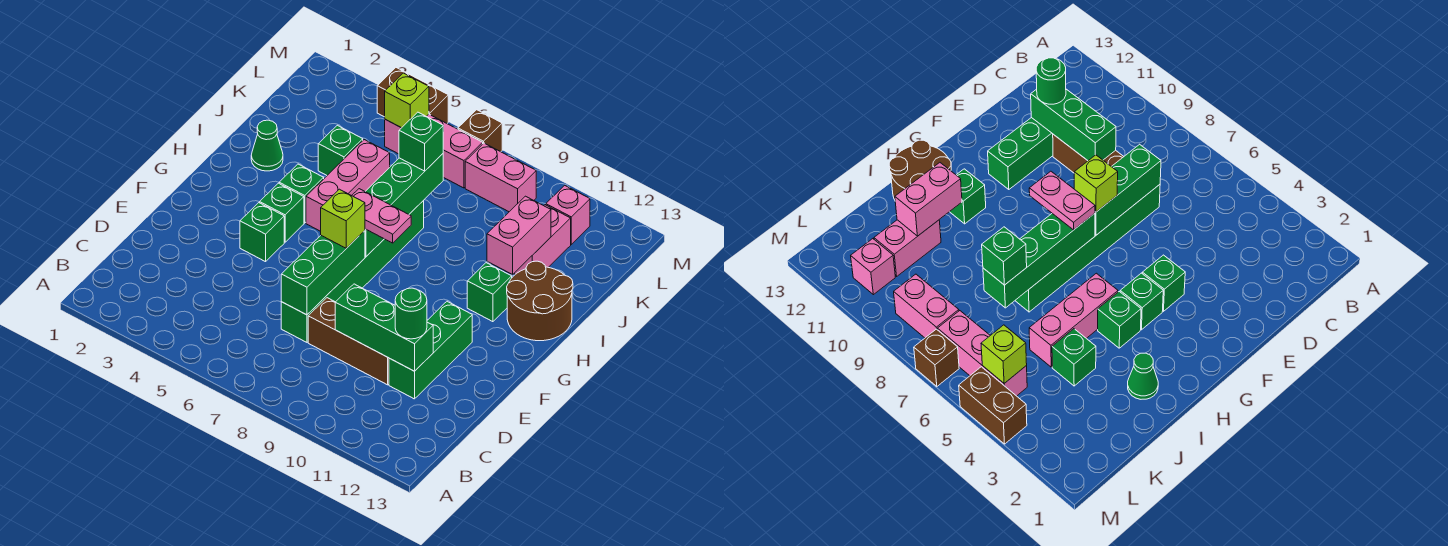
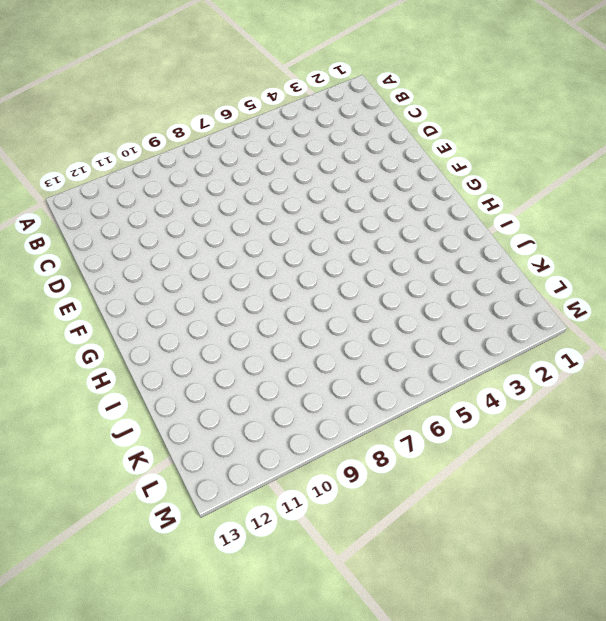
none -> green brick D7:I7 level 1
none -> brown brick D8:D10 level 1
none -> green brick D11:F11 level 1

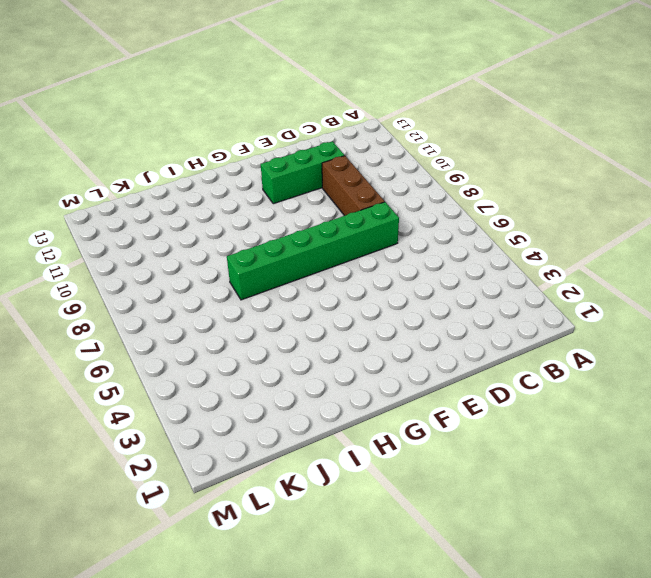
none -> green brick F4 level 1
none -> green brick G4 level 1
none -> green brick H4 level 1

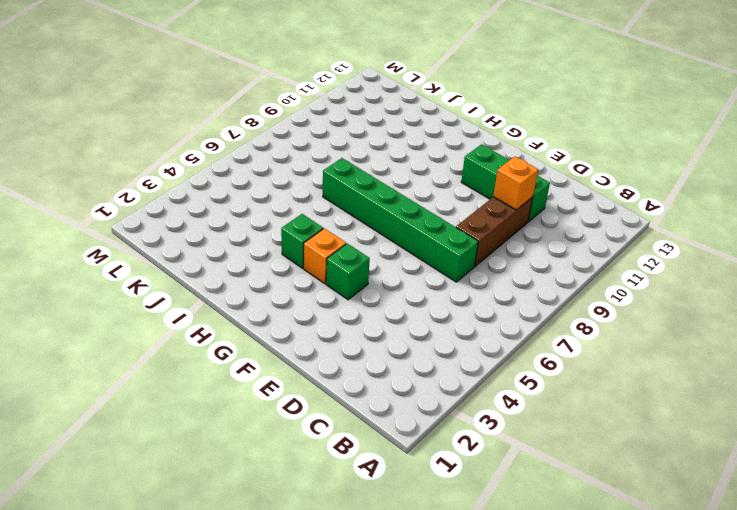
orange brick D10 level 2 -> green brick D9:D11 level 2
orange brick G4 level 1 -> green brick G4 level 1
none -> pink brick H5:J5 level 1
none -> green brick H11 level 1
none -> brown round brick H12:I13 level 1

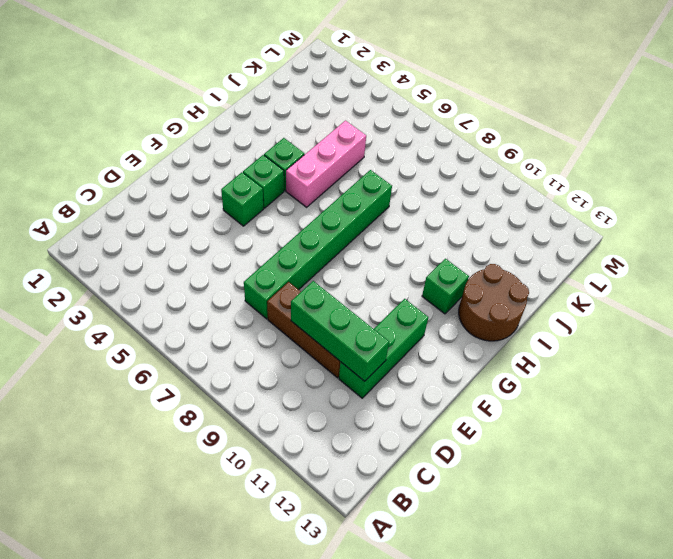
none -> green cone I2 level 1
none -> green brick J4 level 1
none -> pink brick J11:K11 level 1

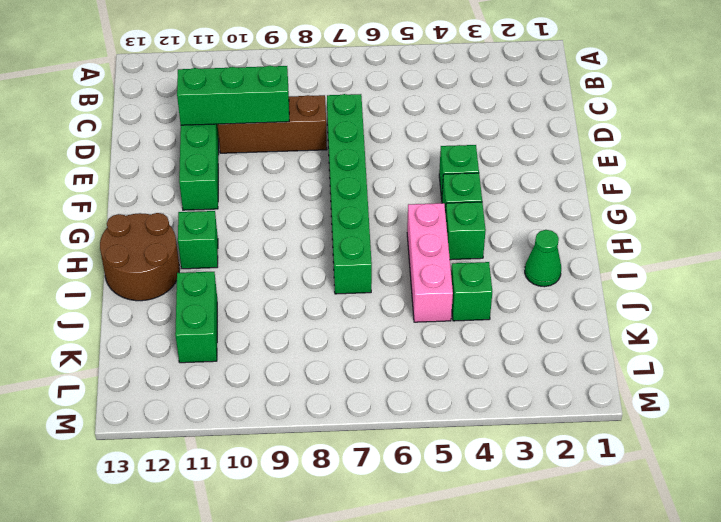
green brick J11:K11 level 1 -> pink brick J11:K11 level 1
none -> pink brick L5:L7 level 1
none -> pink brick L8:L9 level 1
none -> pink brick L11 level 1

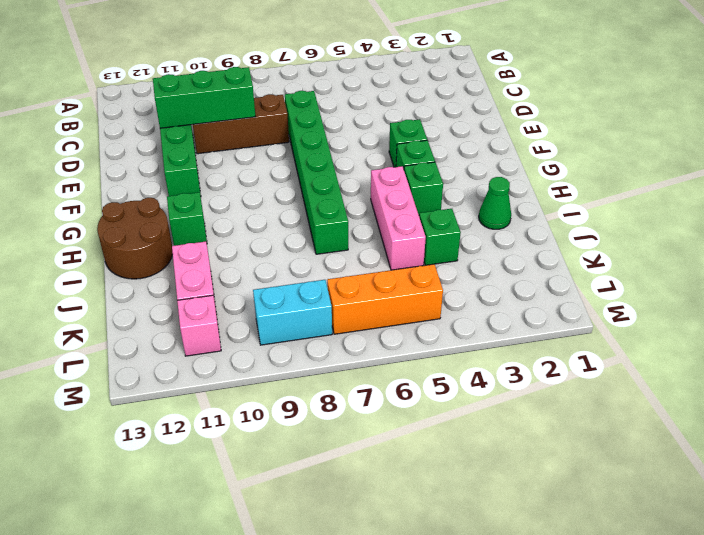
orange brick L5:L7 level 1 -> pink brick L5:L7 level 1
cyan brick L8:L9 level 1 -> pink brick L8:L9 level 1
none -> brown brick M4:M5 level 1
none -> brown brick M7 level 1
none -> green brick D7:F7 level 2

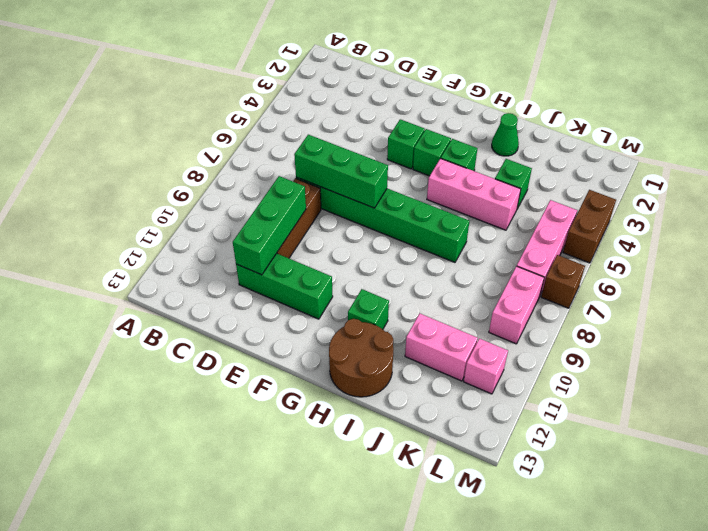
none -> green brick G7:J7 level 2
none -> pink brick I11:J11 level 2
none -> lime brick L5 level 2

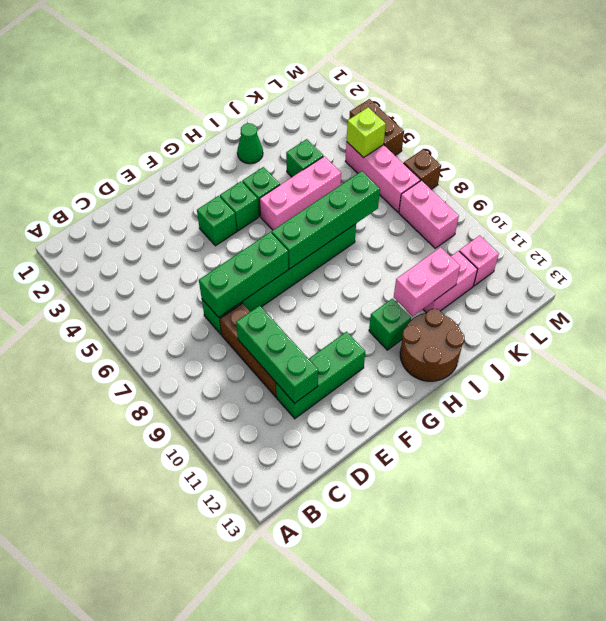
none -> green round brick D11 level 3
none -> lime brick F7 level 3
none -> pink plate G7:G8 level 3

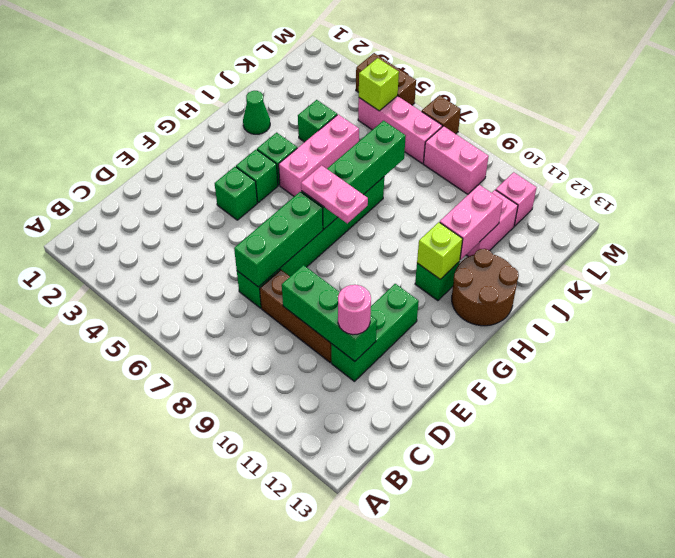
pink round brick D11 level 3 -> green round brick D11 level 3
lime brick H11 level 2 -> lime brick F7 level 3
none -> green brick J7 level 3

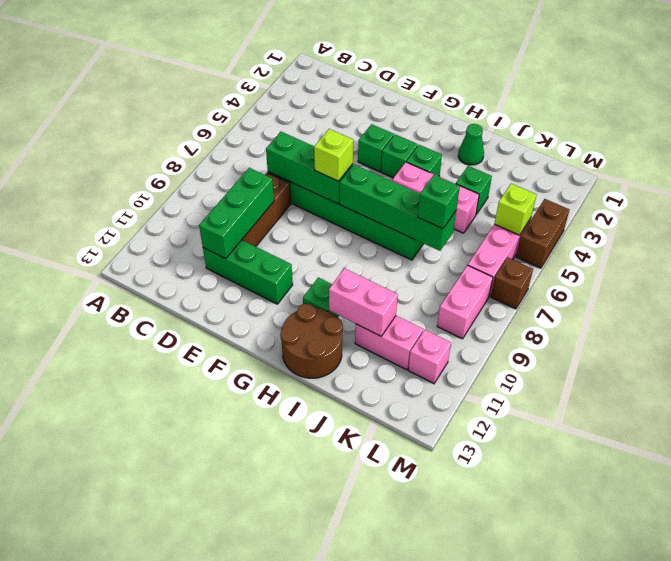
none -> green round brick D11 level 3
none -> pink plate G7:G8 level 3

